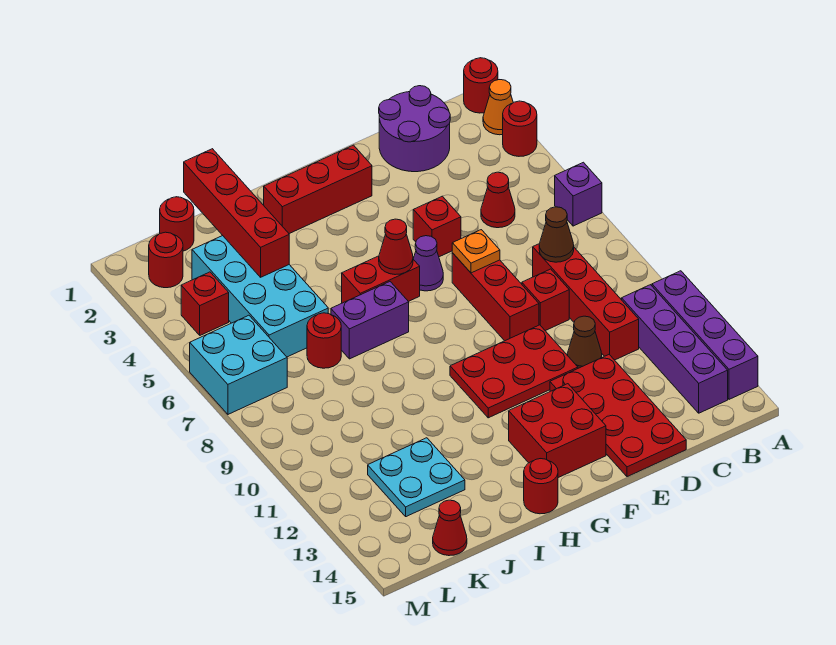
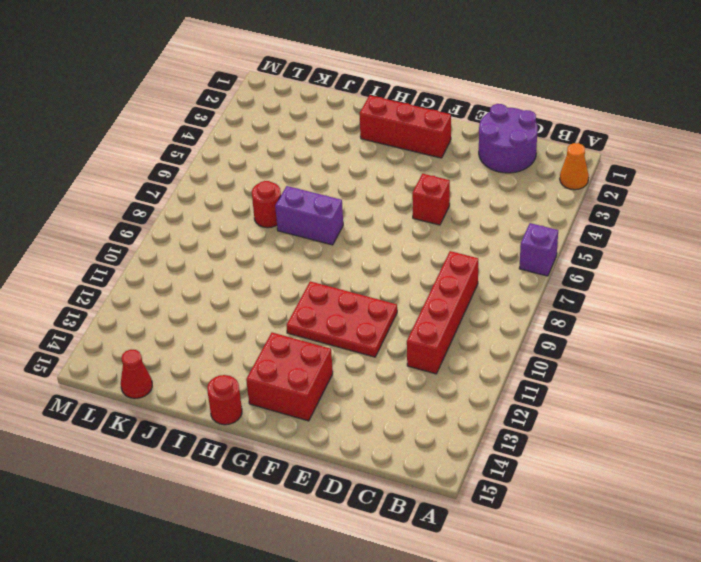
none -> red round brick A1 level 1
none -> red round brick A3 level 1
none -> purple brick A11:A14 level 1
none -> purple brick B11:B14 level 1

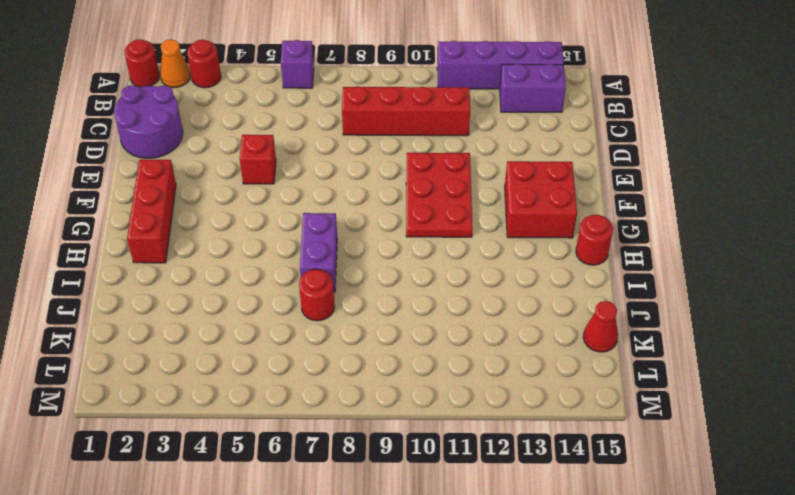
purple brick B13:B14 level 1 -> purple brick B11:B14 level 1
none -> red cone C5 level 1
none -> red brick D9 level 1
none -> brown cone D11 level 1
none -> red plate D12:E15 level 1

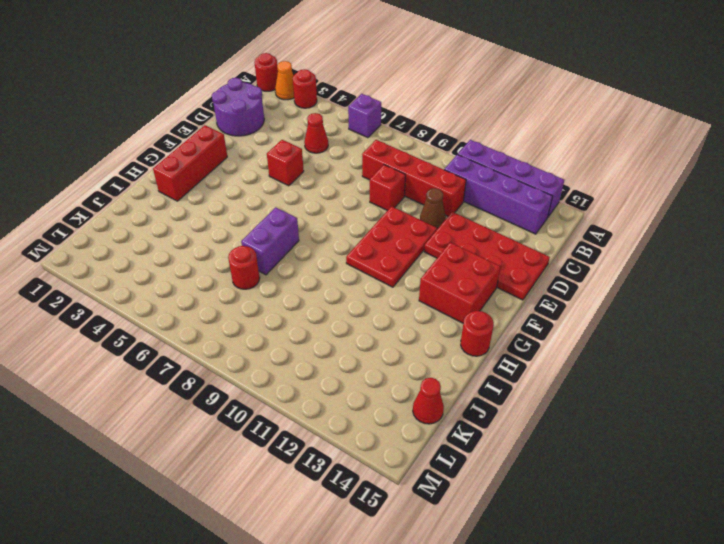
none -> red brick E7:E9 level 1
none -> purple cone F6 level 1
none -> red brick G6:H6 level 1
none -> cyan brick J3:K6 level 1

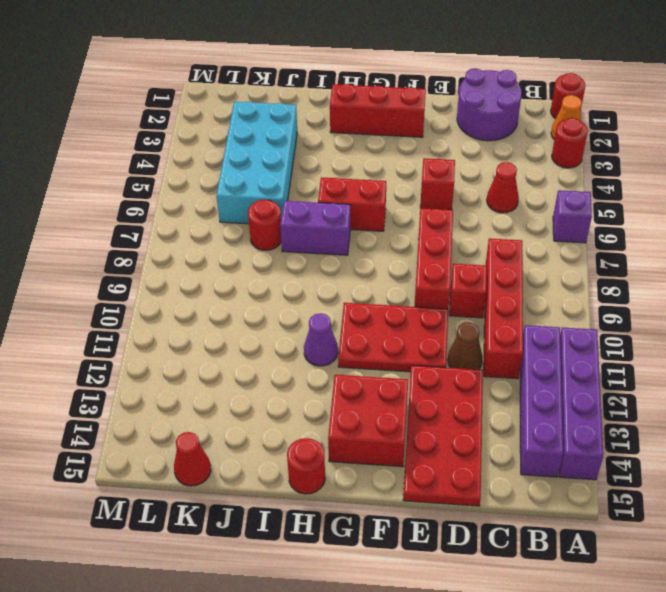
purple cone H11 level 1 -> purple cone F6 level 1
none -> cyan plate J12:K13 level 1
none -> red round brick K1 level 1
none -> red round brick L2 level 1
none -> red brick L4 level 1

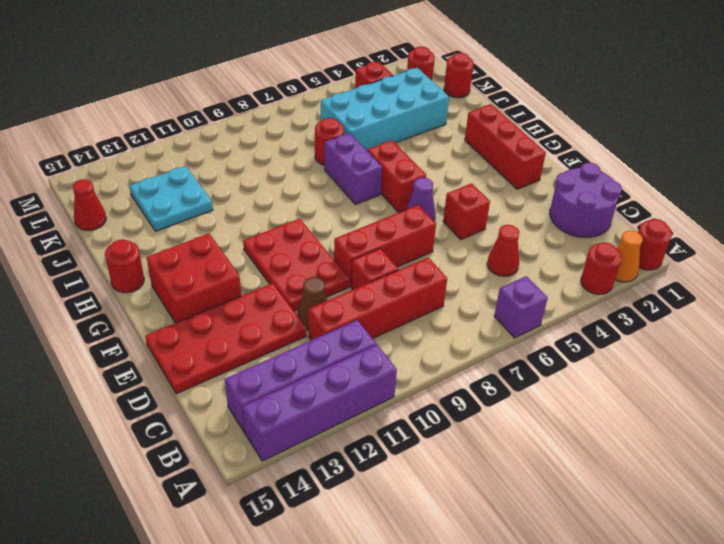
none -> cyan brick L6:M7 level 1
none -> brown cone C8 level 2
none -> orange plate E7 level 2
none -> red cone G6 level 2

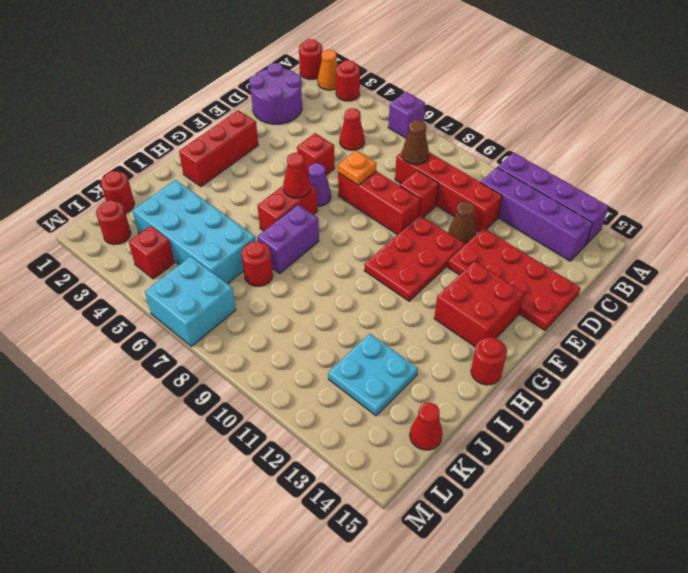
none -> red brick J1:J4 level 2

